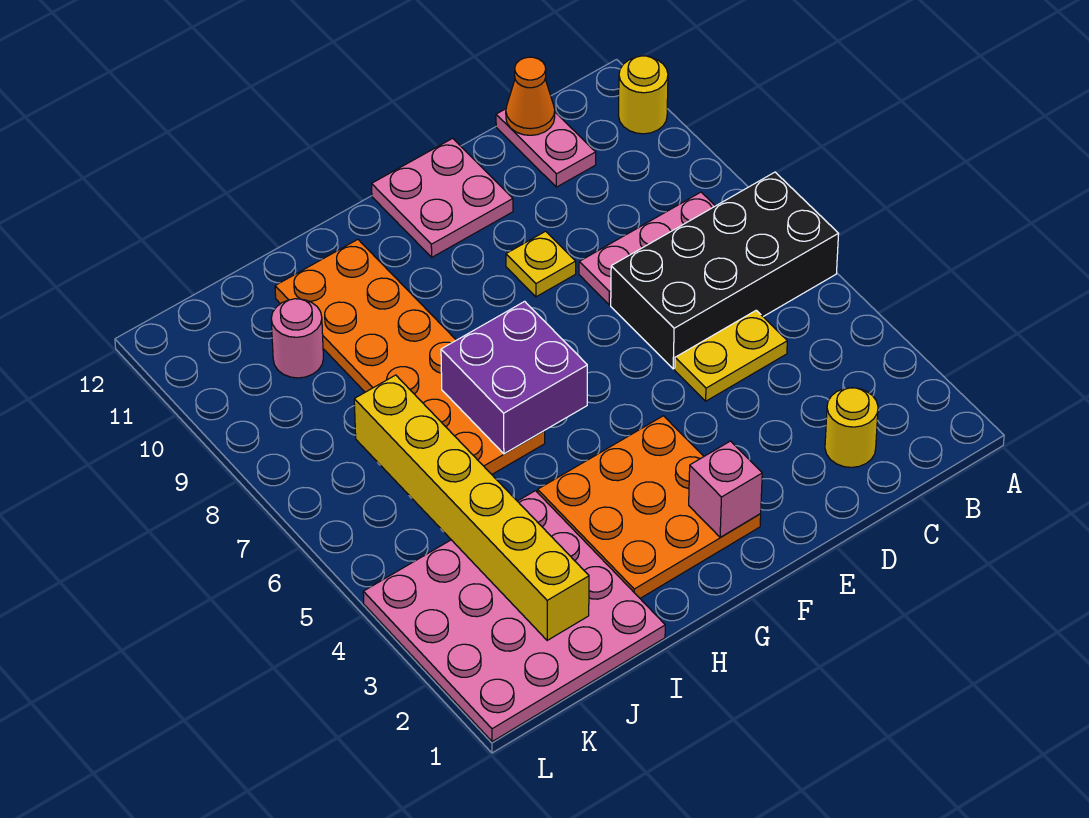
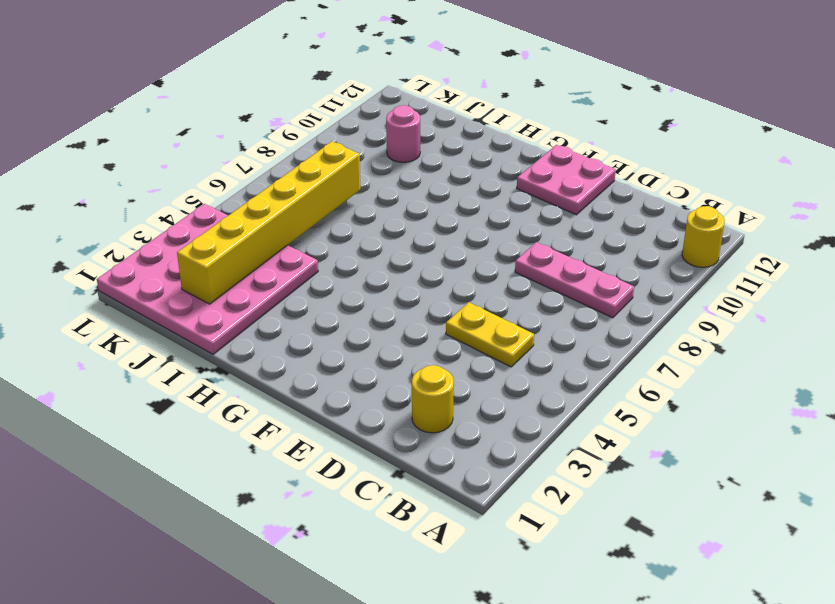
none -> black brick A6:D7 level 1
none -> pink plate C11:C12 level 1
none -> yellow plate E9 level 1

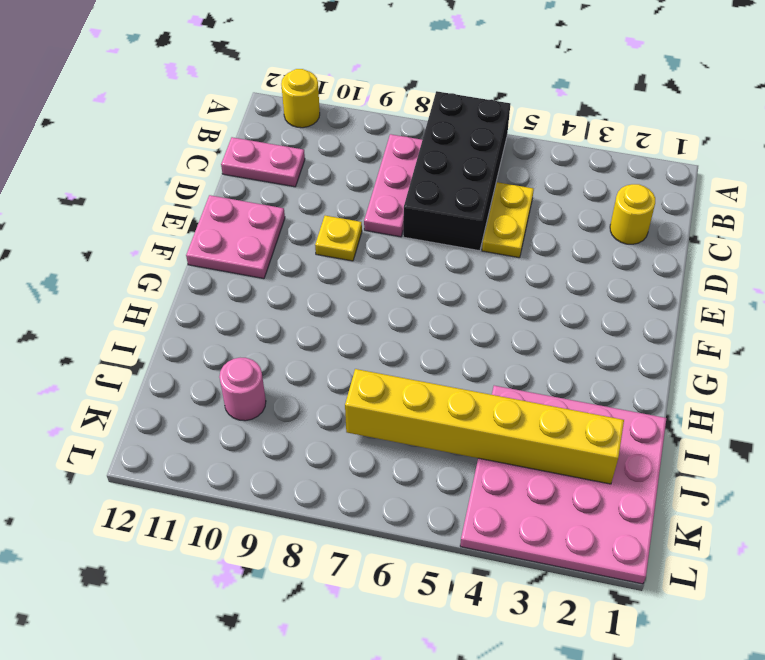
none -> orange plate F2:H4 level 1
none -> orange plate H6:I11 level 1
none -> orange cone C12 level 2

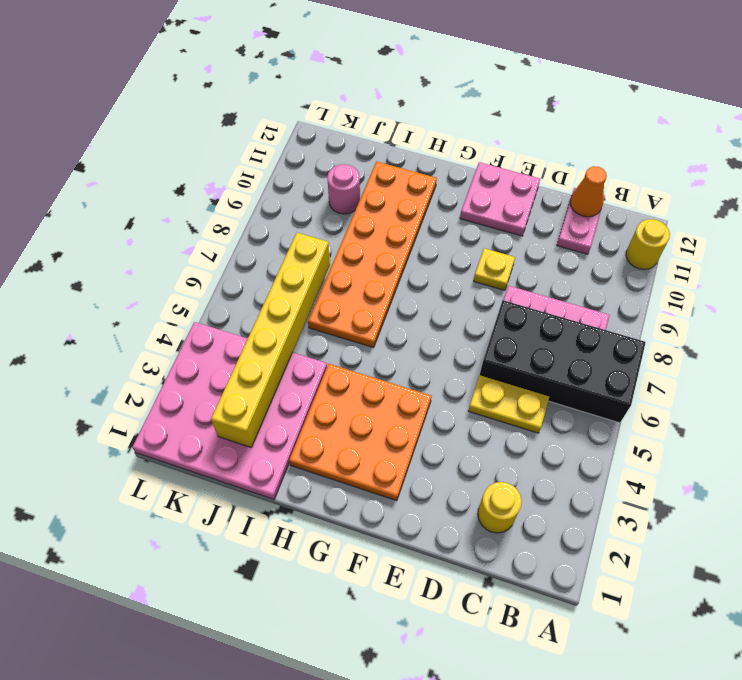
none -> pink brick F2 level 2
none -> purple brick G6:H7 level 2

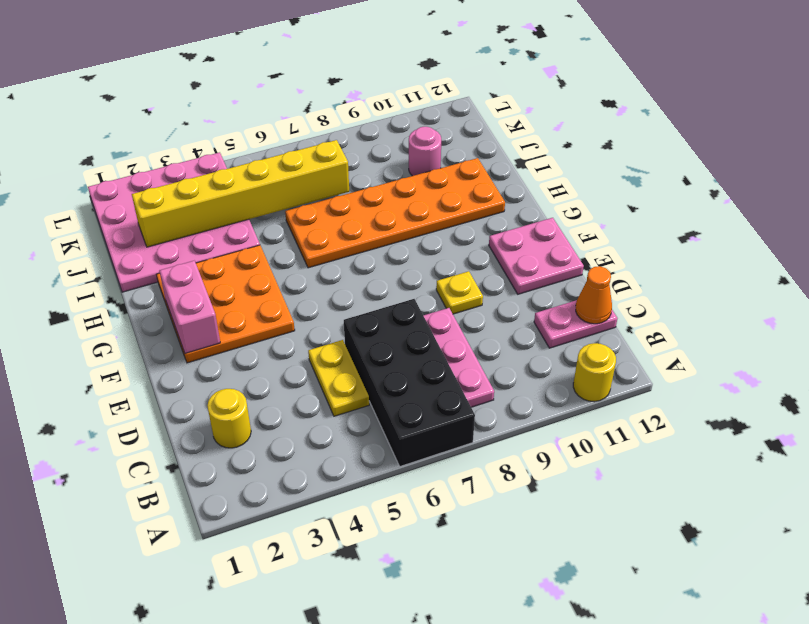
pink brick F2:G2 level 2 -> pink brick F2 level 2
none -> purple brick G6:H7 level 2

